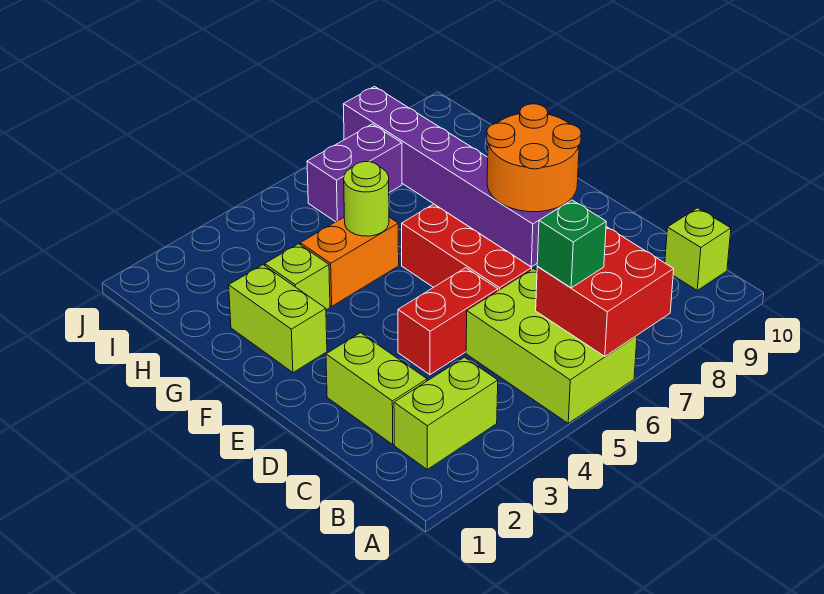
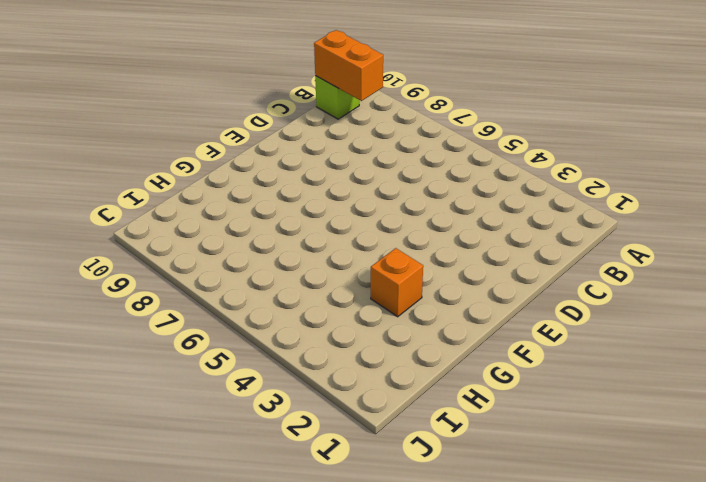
orange brick B9:B10 level 2 -> orange brick G4:G5 level 1
orange brick G3 level 1 -> lime brick G3 level 1
none -> lime brick A5:C6 level 1
none -> lime brick B2:B3 level 1
none -> lime brick C2:D2 level 1

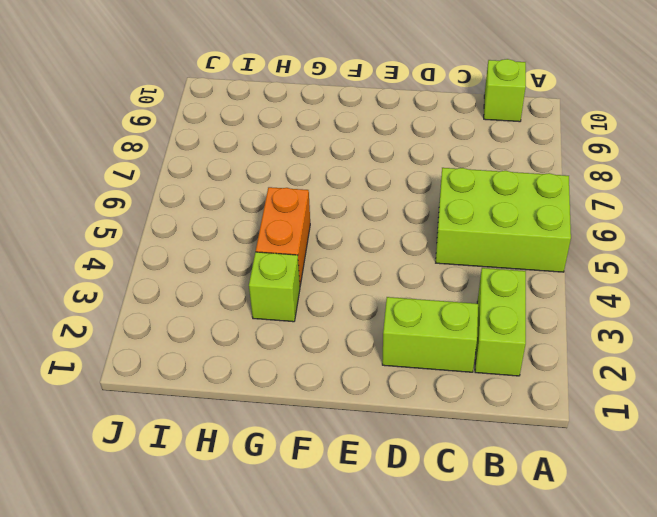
none -> red brick D4:D5 level 1
none -> red brick D6:F6 level 1
none -> purple brick E8:J8 level 1

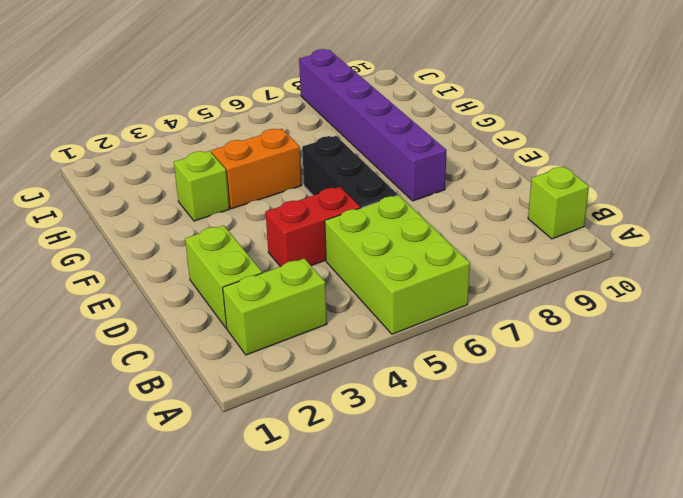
black brick D6:F6 level 1 -> red brick D6:F6 level 1
none -> lime brick F2:G2 level 1
none -> purple brick I6:I7 level 1
none -> red brick A6:B7 level 2

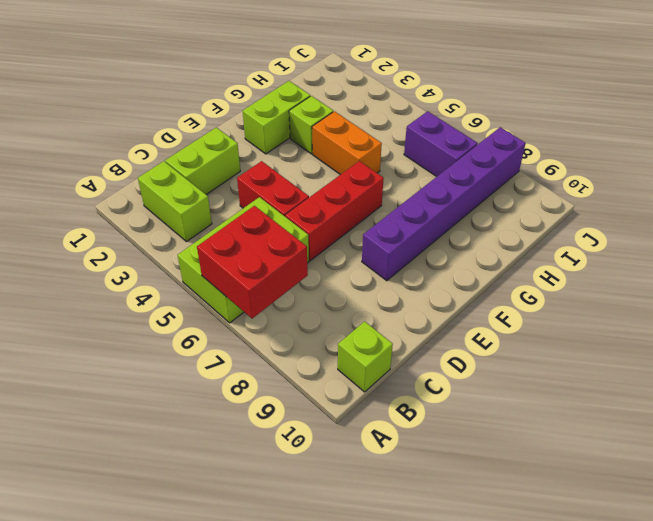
none -> orange round brick E8:F9 level 2
none -> lime round brick G5 level 2
none -> green brick B6 level 3

